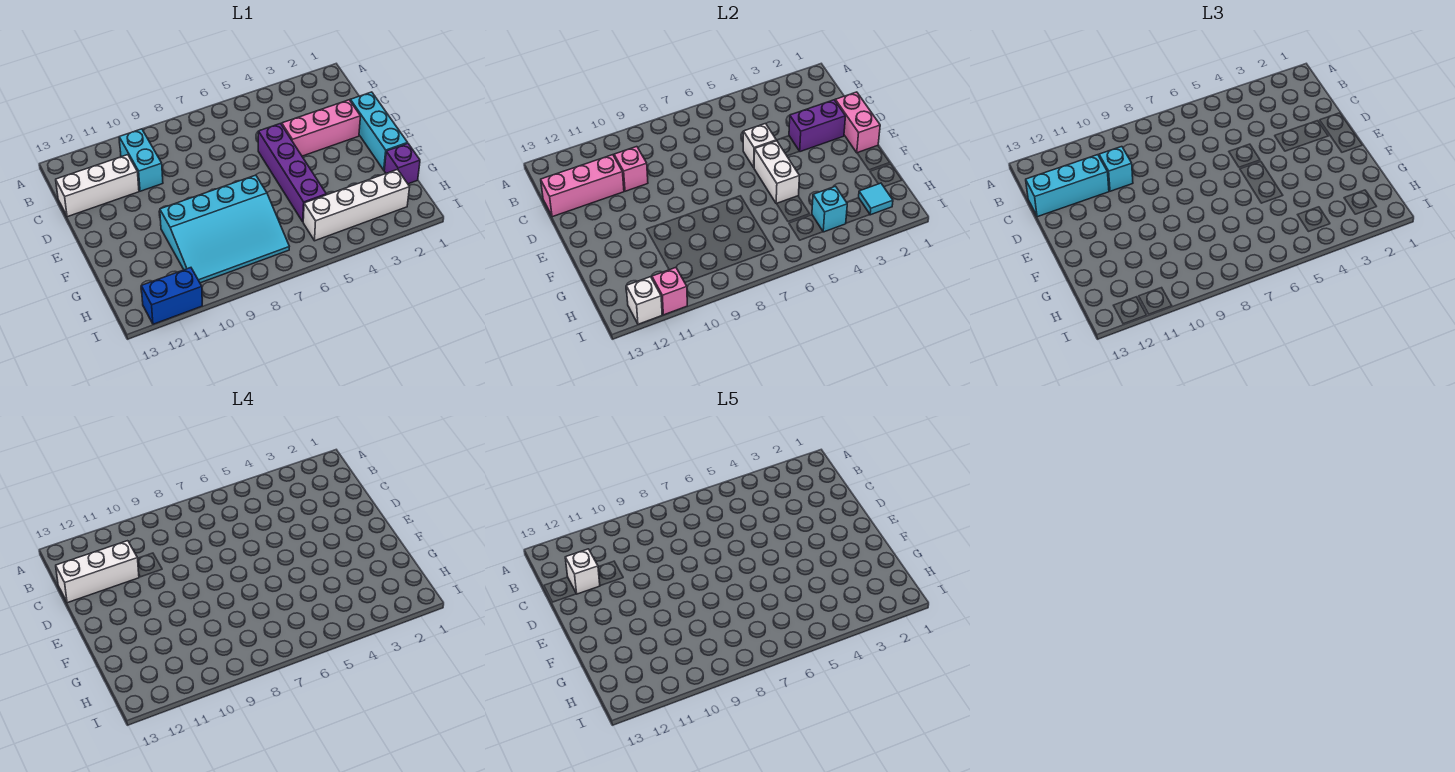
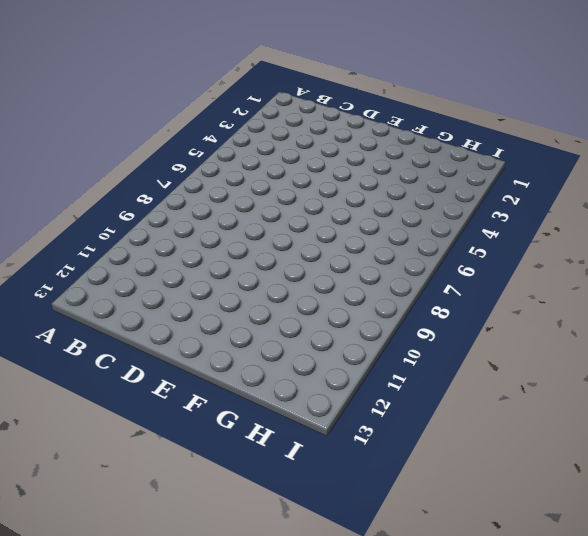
none -> cyan brick B10:C10 level 1
none -> white brick C11:C13 level 1
none -> cyan brick D1:F1 level 1

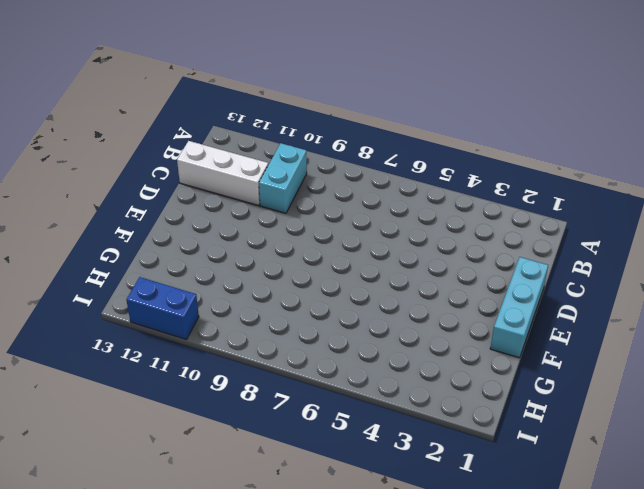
none -> pink brick D2:D4 level 1
none -> purple brick D5:G5 level 1
none -> cyan slope F7:H10 level 1 top F

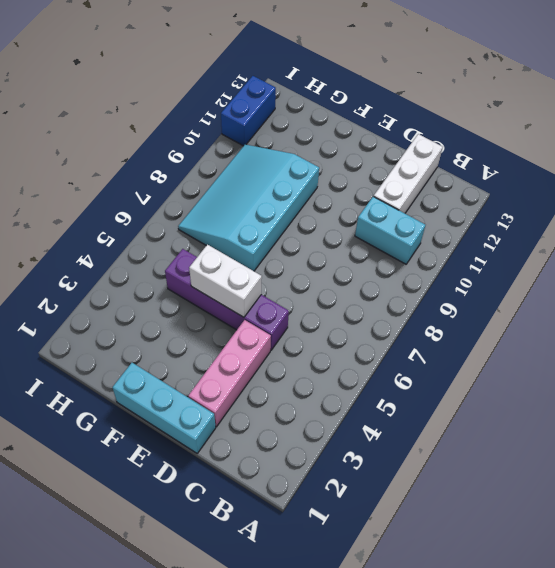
none -> purple brick G1 level 1
none -> white brick H2:H5 level 1
none -> pink brick C10 level 2

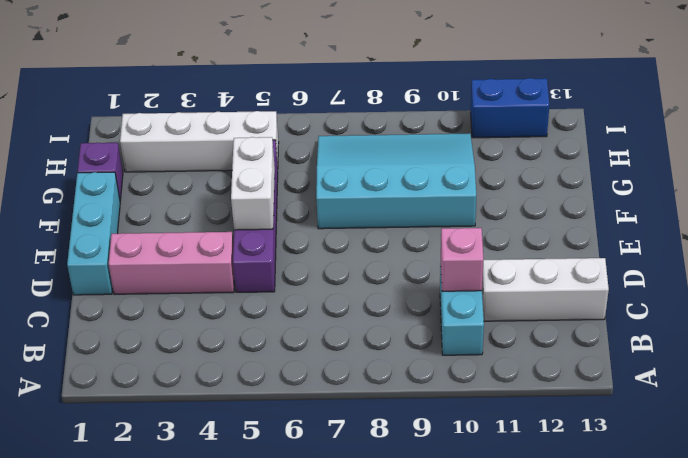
none -> pink brick C11:C13 level 2
none -> pink brick D1:E1 level 2
none -> purple brick D2:D3 level 2

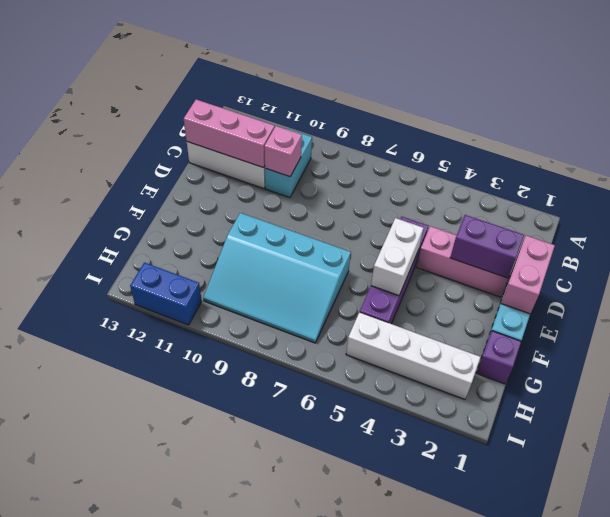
none -> white brick D5 level 2
none -> cyan tile H2 level 2
none -> cyan brick H4 level 2

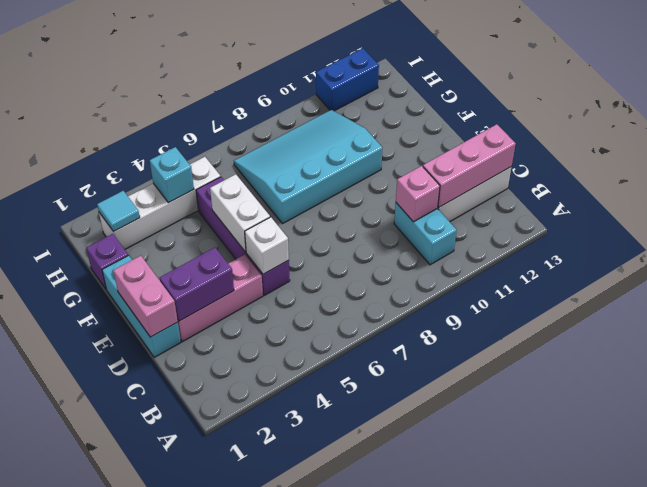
none -> pink brick I11 level 2
none -> white brick I12 level 2
none -> cyan brick C10 level 3

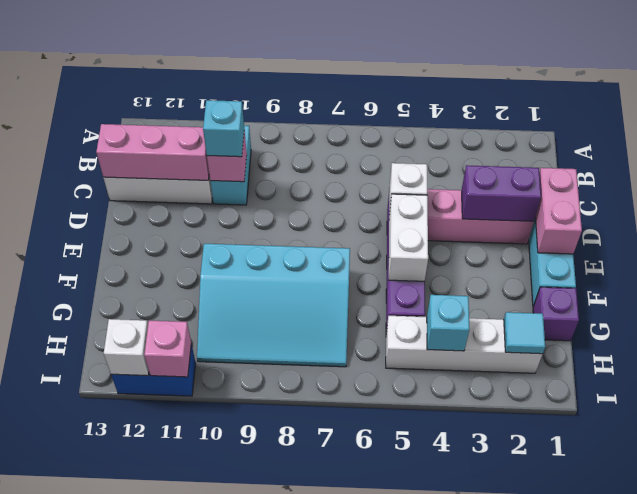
none -> cyan brick C11:C13 level 3
none -> white brick C11:C13 level 4
none -> white brick C12 level 5

